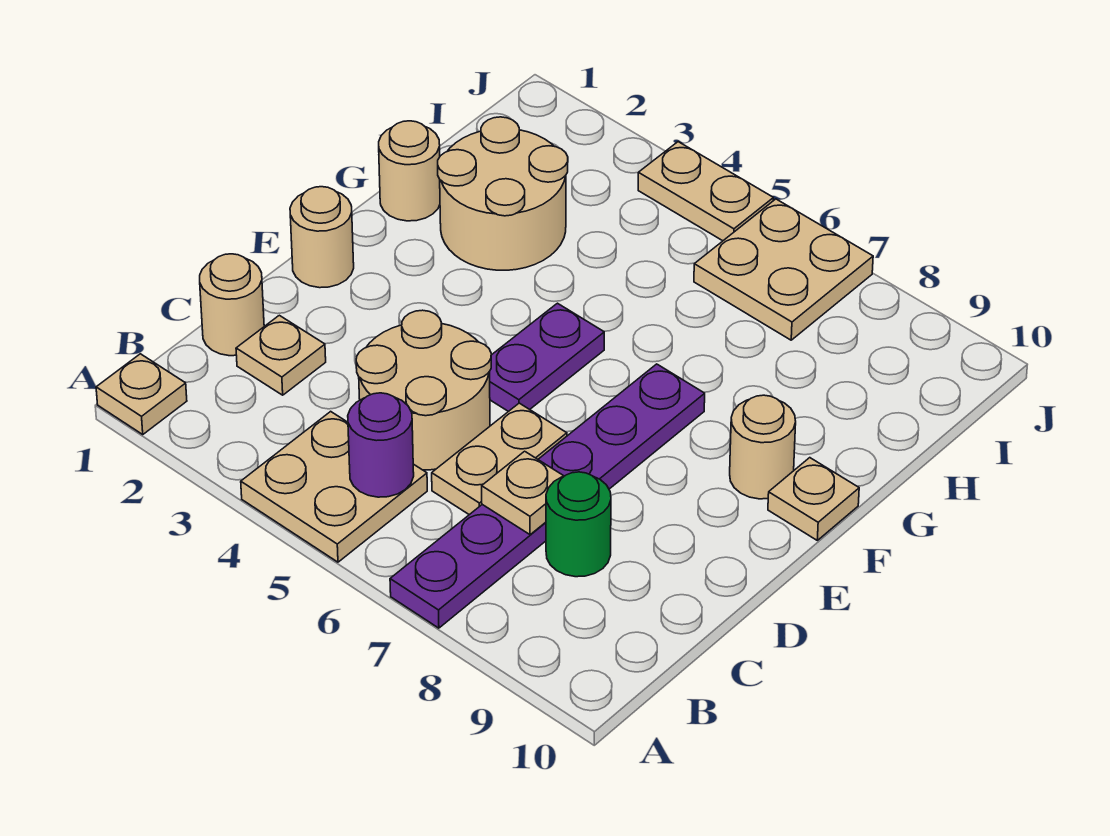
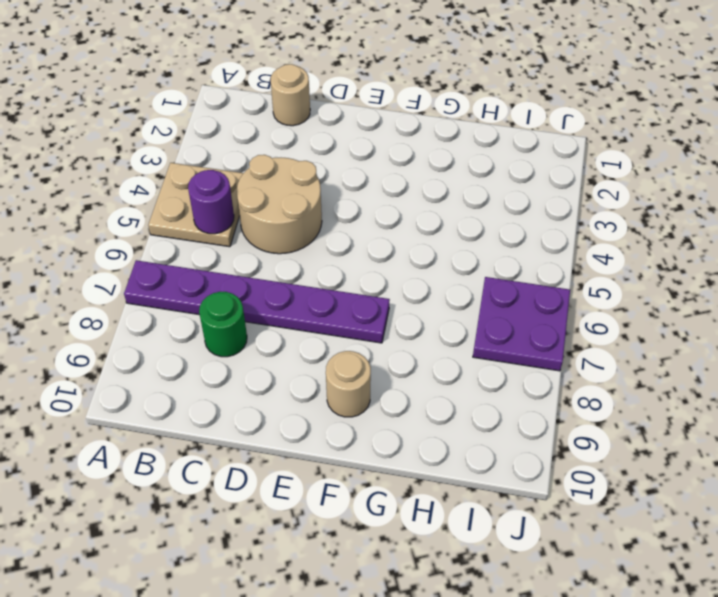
purple plate I6:J7 level 1 -> tan plate I6:J7 level 1
none -> tan plate A1 level 1
none -> tan plate C2 level 1
none -> tan plate C6:D6 level 1

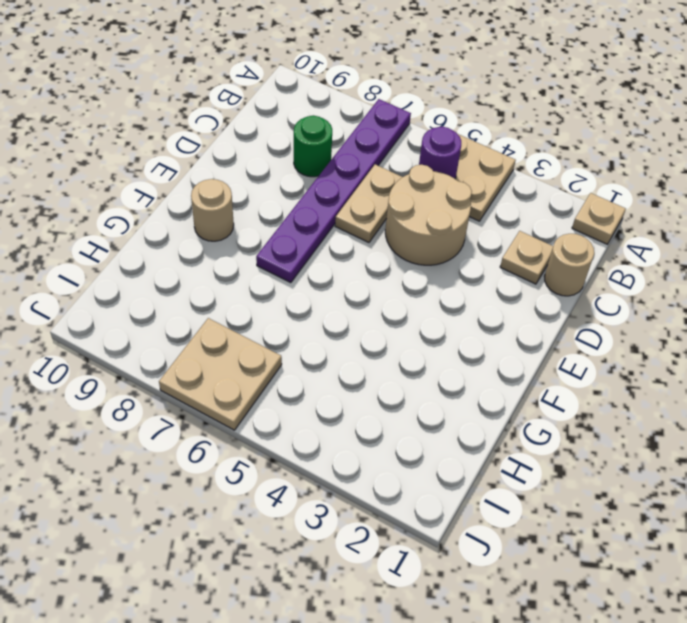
none -> tan round brick E1 level 1
none -> purple plate E5:F5 level 1
none -> tan plate F10 level 1

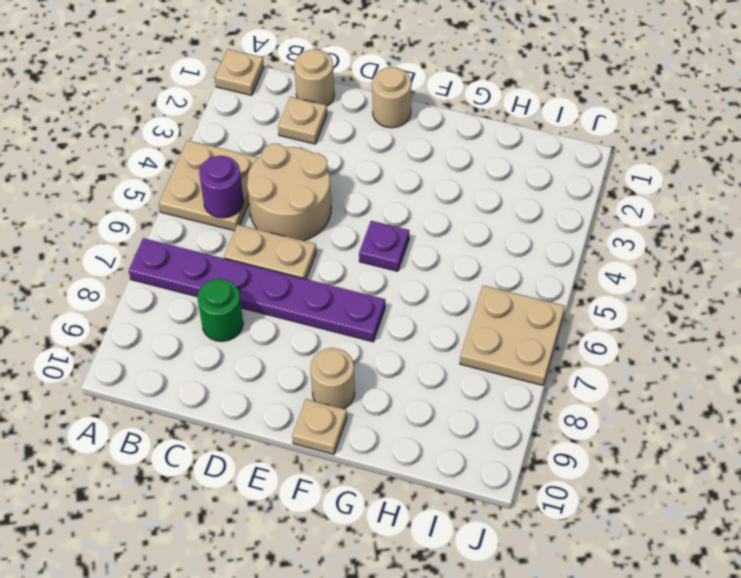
purple plate F5 level 1 -> purple plate E5:F5 level 1
none -> tan round brick G1 level 1
none -> tan round brick G2:H3 level 1
none -> tan plate J4:J5 level 1

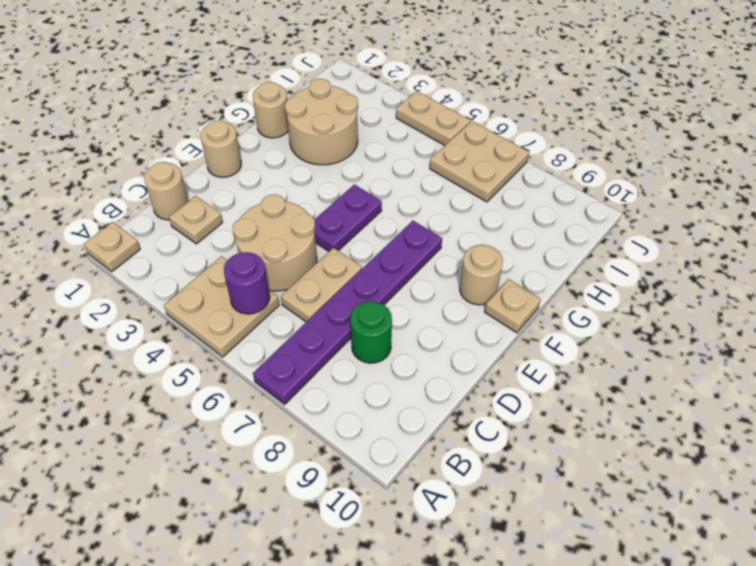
none -> tan plate C7 level 2

